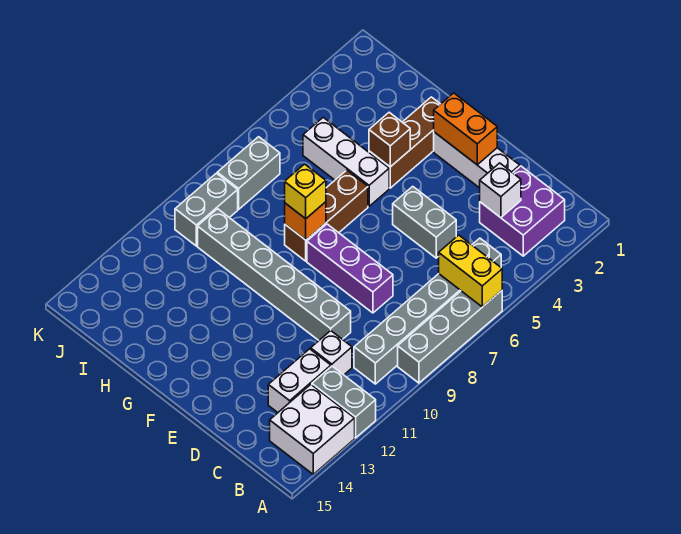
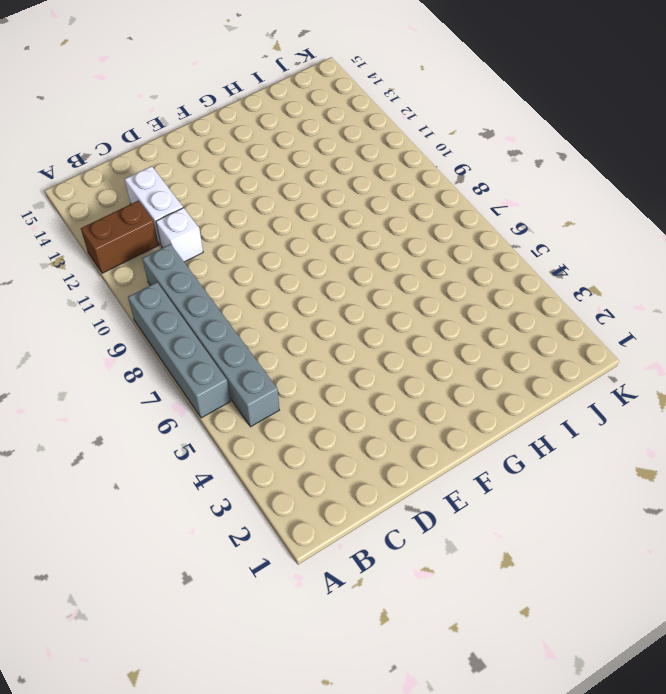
brown brick A12:B12 level 1 -> grey brick A12:B12 level 1
none -> white brick A13:B14 level 1
none -> purple brick B2:C3 level 1
none -> white brick D2:F2 level 1

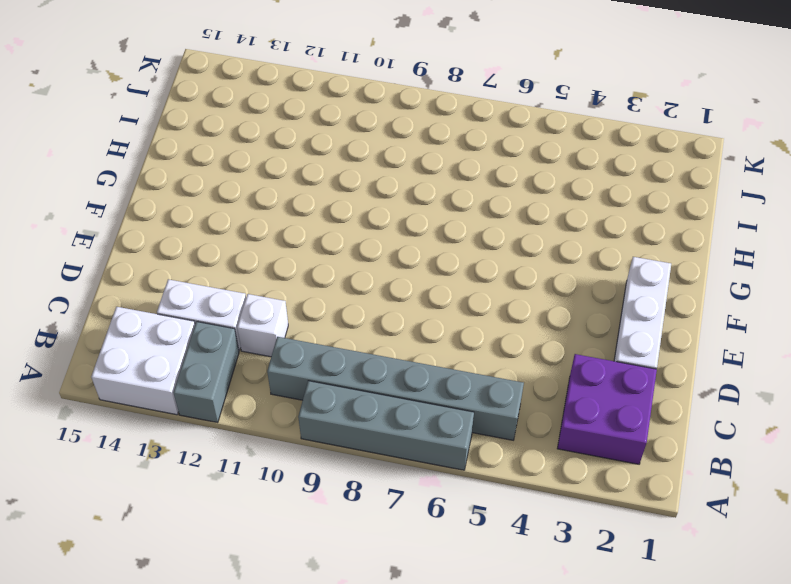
none -> grey brick D5:E5 level 1
none -> purple brick D8:F8 level 1
none -> grey brick D10:I10 level 1

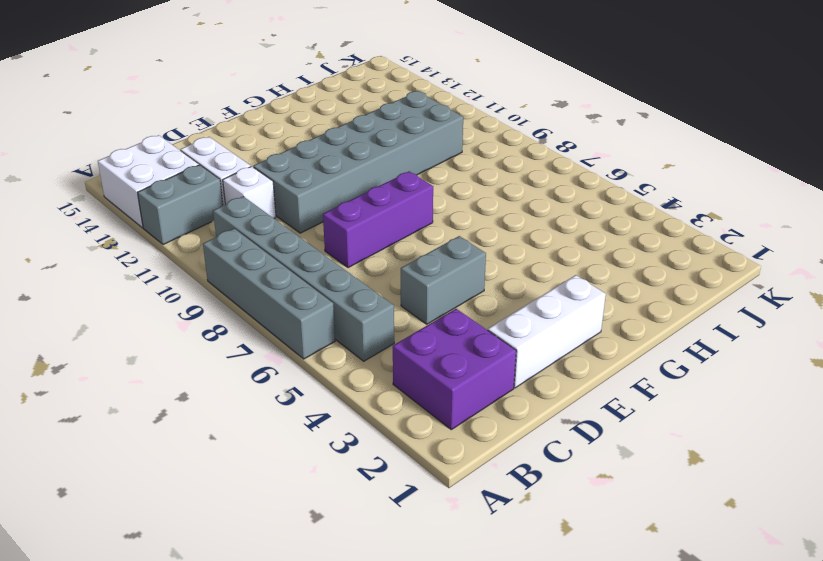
grey brick D10:I11 level 1 -> grey brick D10:I10 level 1
none -> brown brick G2:G4 level 1
none -> white brick G5:I5 level 1
none -> brown brick G6:G8 level 1

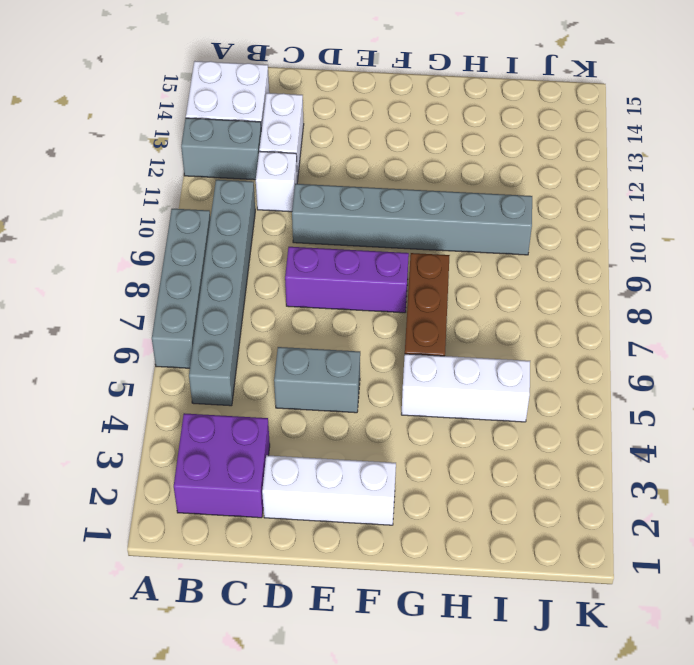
none -> brown brick G2:G4 level 1
none -> grey brick J7:J8 level 1
none -> grey brick J9:J10 level 1

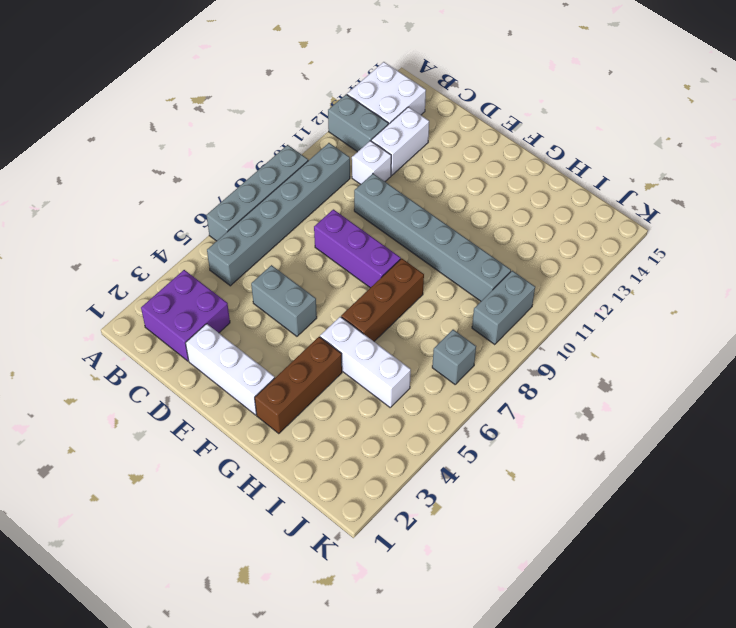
grey brick J7 level 1 -> grey brick J7:J8 level 1
none -> yellow brick A6:B6 level 2
none -> white brick C3 level 2
none -> orange brick E2:F2 level 2

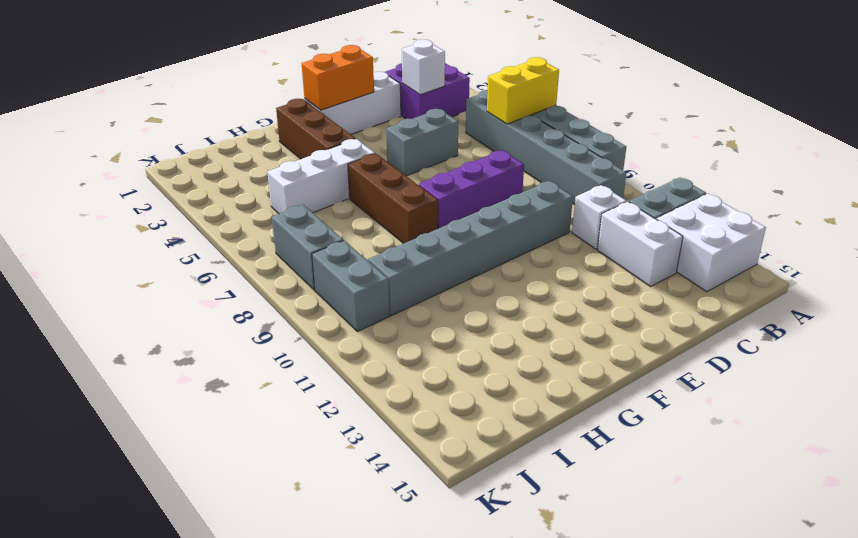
none -> brown brick G4 level 2
none -> orange brick G8 level 2
none -> yellow brick G8 level 3

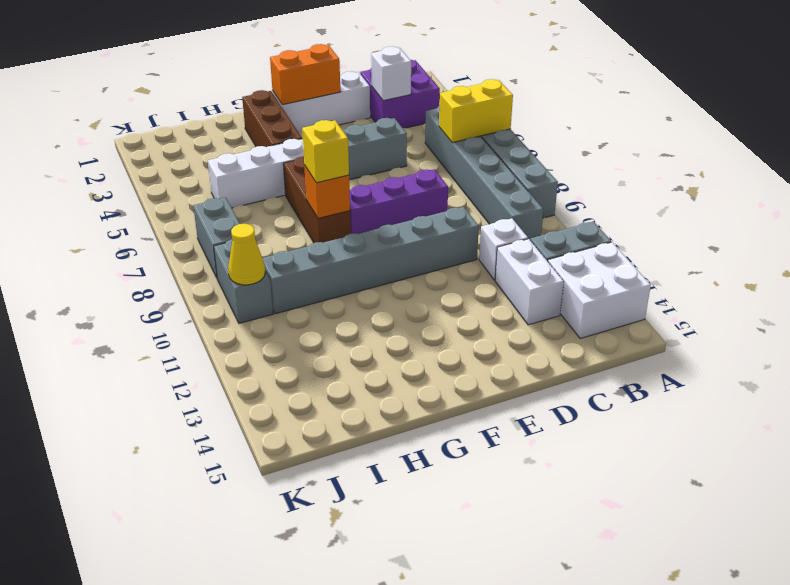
yellow cone J10 level 2 -> none
none -> brown brick G4 level 2

